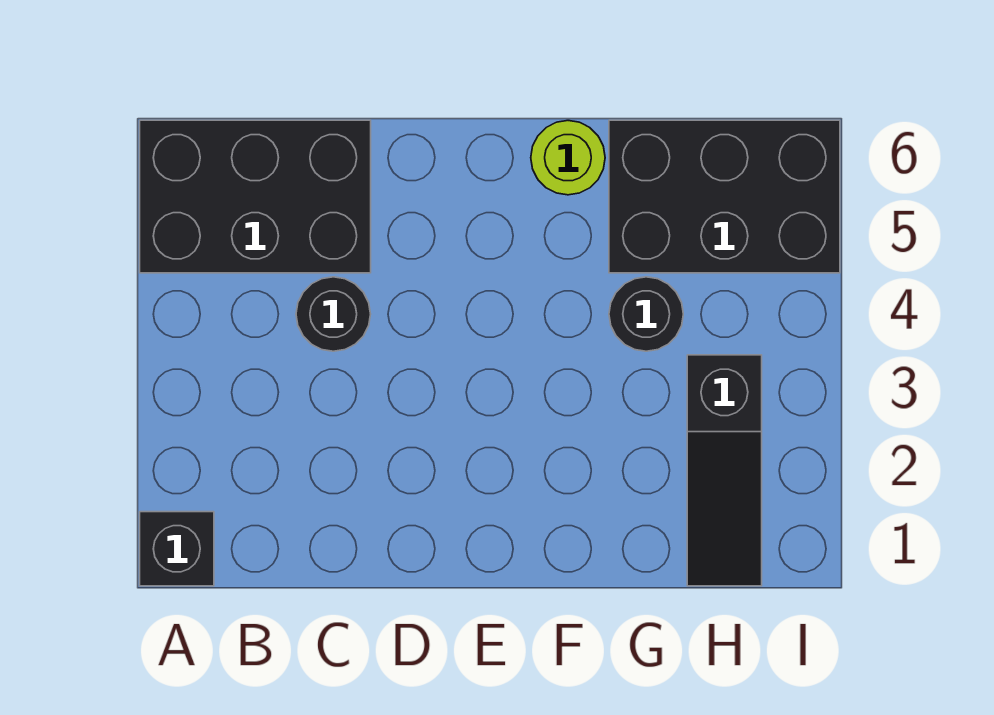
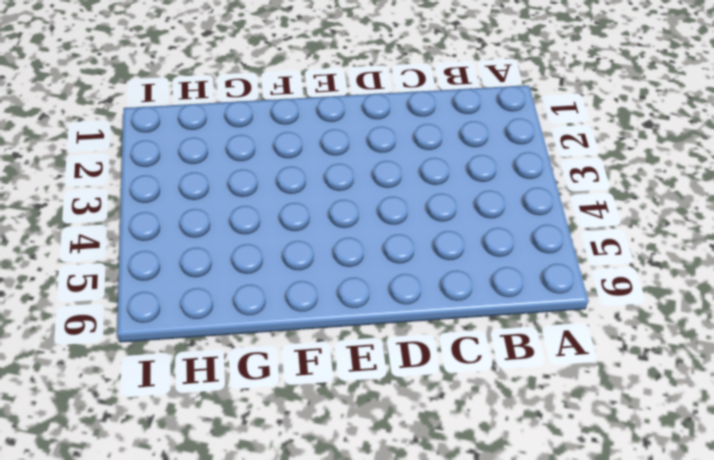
none -> black brick A1 level 1
none -> black brick A5:C6 level 1

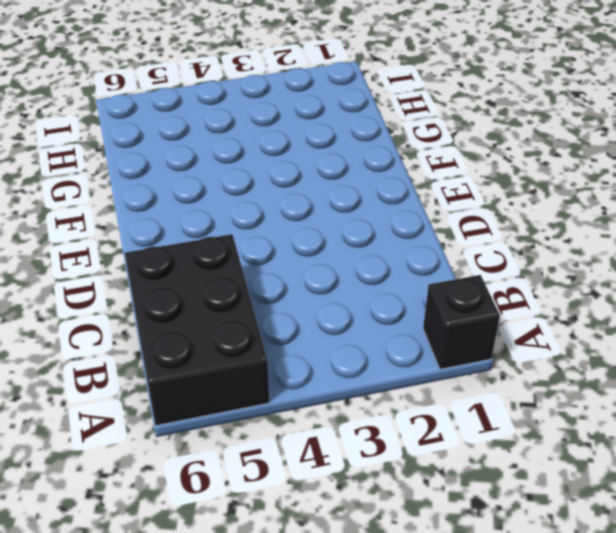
none -> black round brick C4 level 1
none -> lime round brick F6 level 1

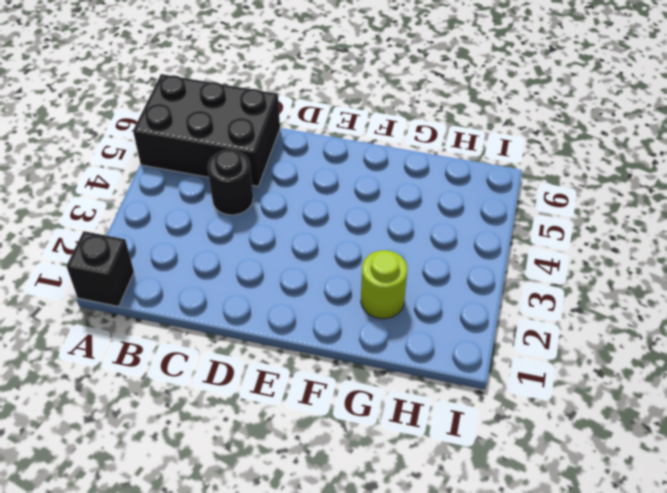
lime round brick G2 level 1 -> lime round brick F6 level 1
none -> black round brick G4 level 1
none -> black brick G5:I6 level 1

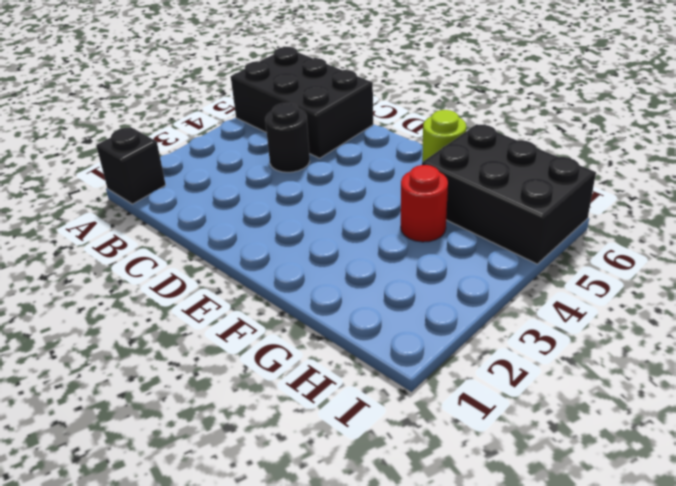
red round brick G4 level 1 -> black round brick G4 level 1
none -> black slope H1:H3 level 1 top 3

